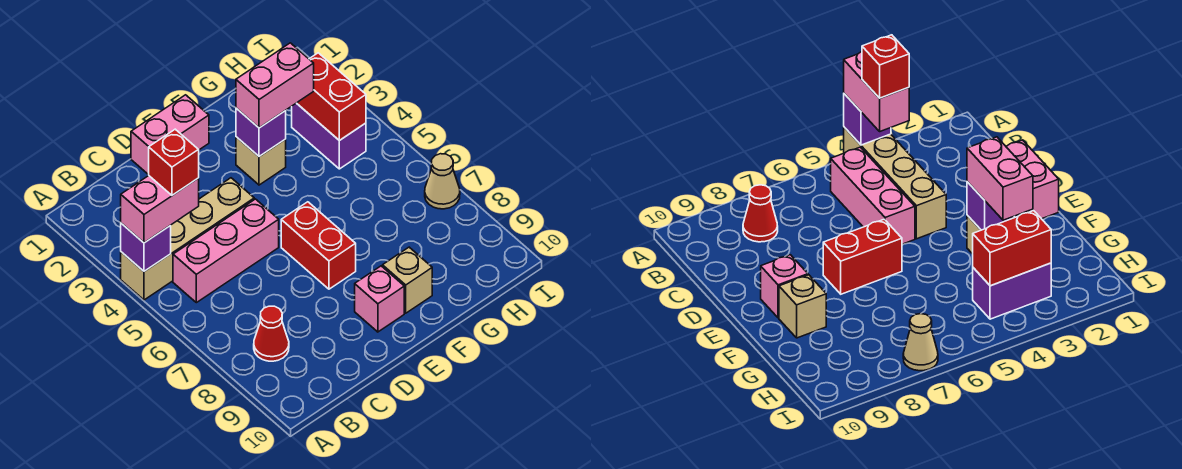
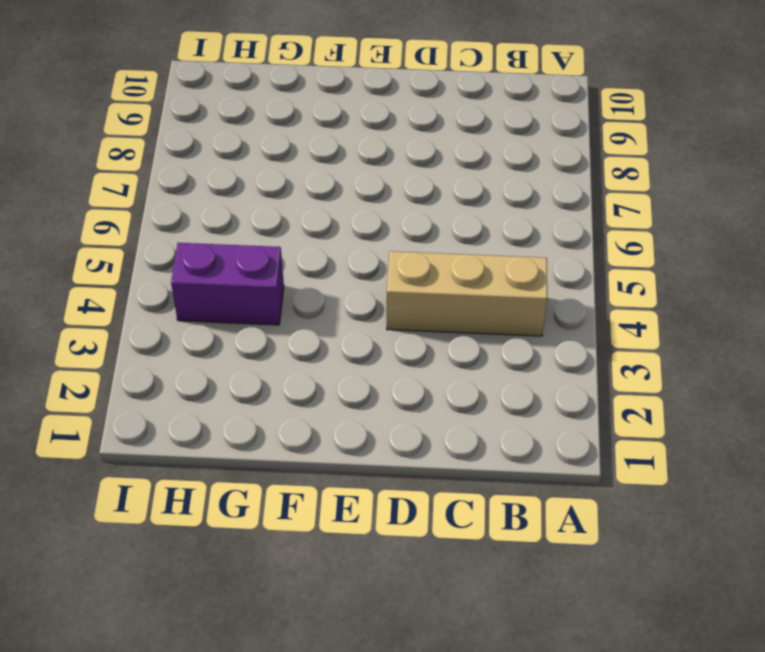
tan brick B4:D4 level 1 -> tan brick A4:D4 level 1
purple brick G4:H4 level 1 -> purple brick H3:H4 level 1
none -> pink brick B5:D5 level 1
none -> red cone B8 level 1
none -> pink brick D1:E1 level 1

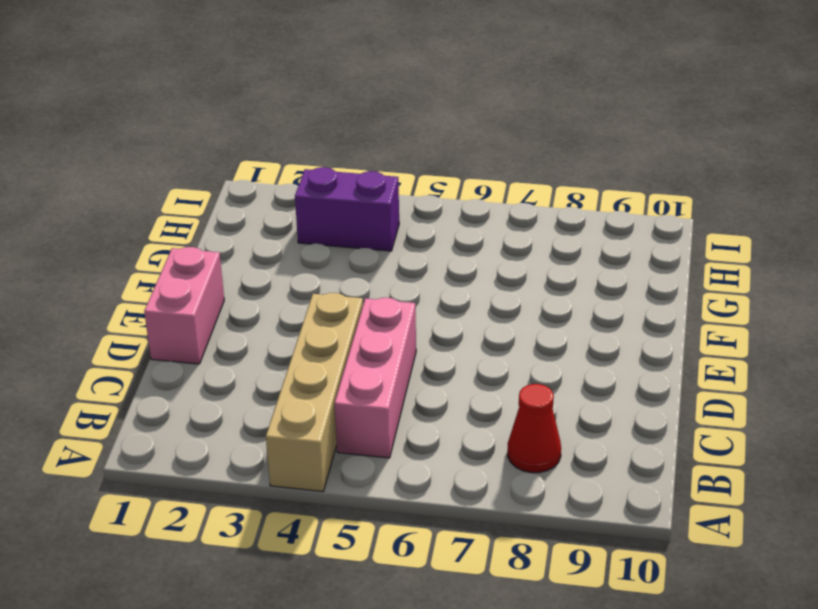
none -> red brick E6:E7 level 1
none -> pink brick E9 level 1
none -> tan brick F3 level 1

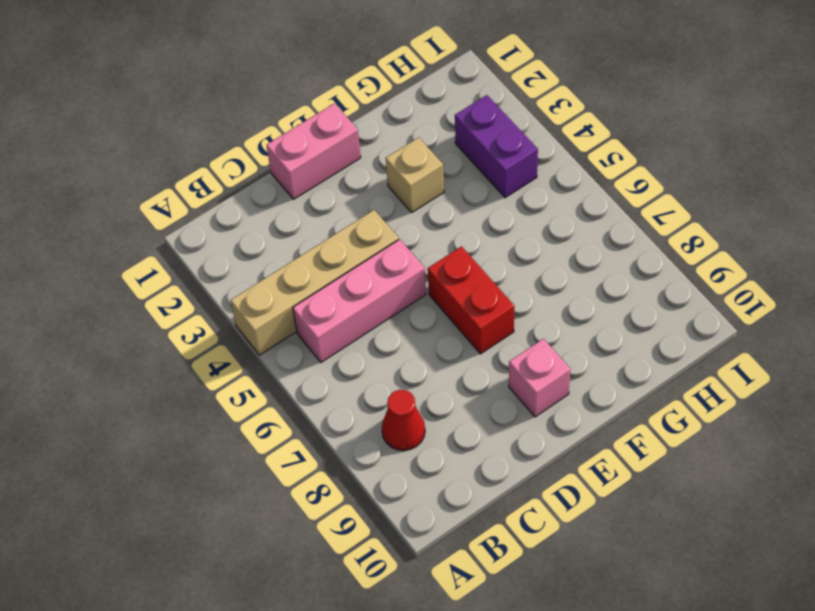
none -> tan brick F9 level 1
none -> tan cone I7 level 1
none -> purple brick A4 level 2

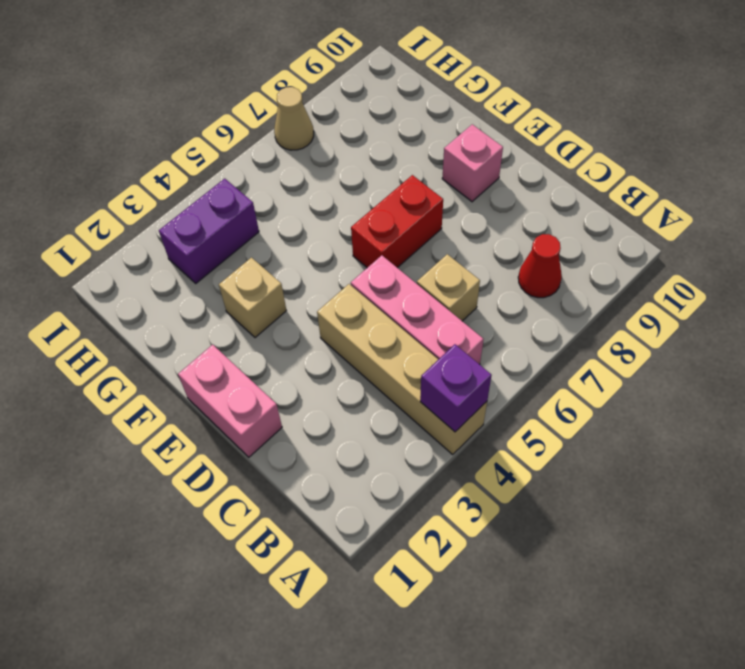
tan brick C6 level 1 -> tan brick F9 level 1
none -> purple brick F3 level 2
none -> red brick H3:H4 level 2
none -> pink brick A4:B4 level 3

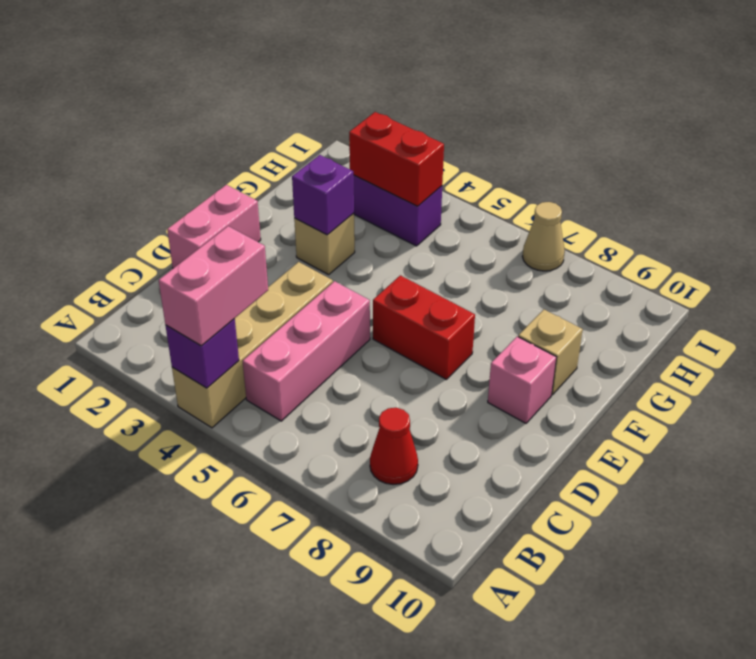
none -> pink brick F3:G3 level 3
none -> red brick B4 level 4

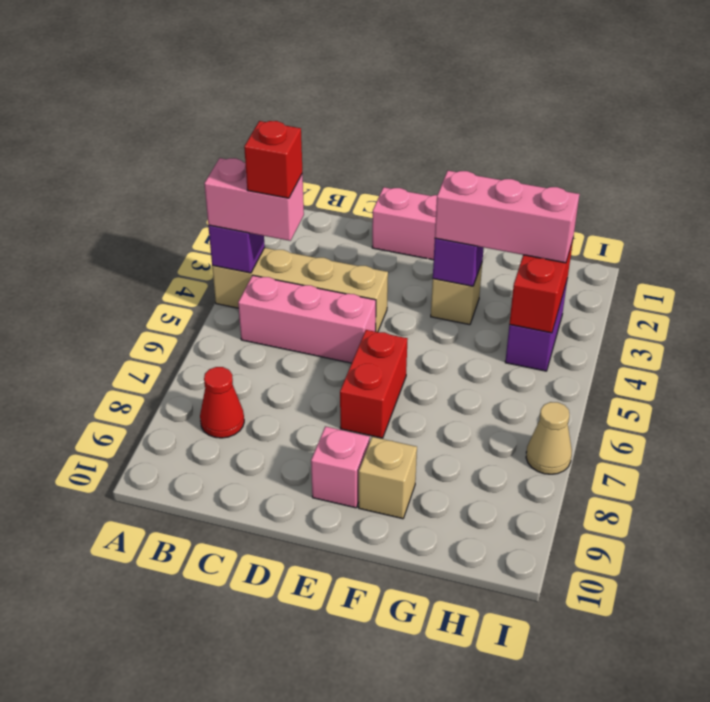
pink brick F3:H3 level 3 -> pink brick F3:G3 level 3

